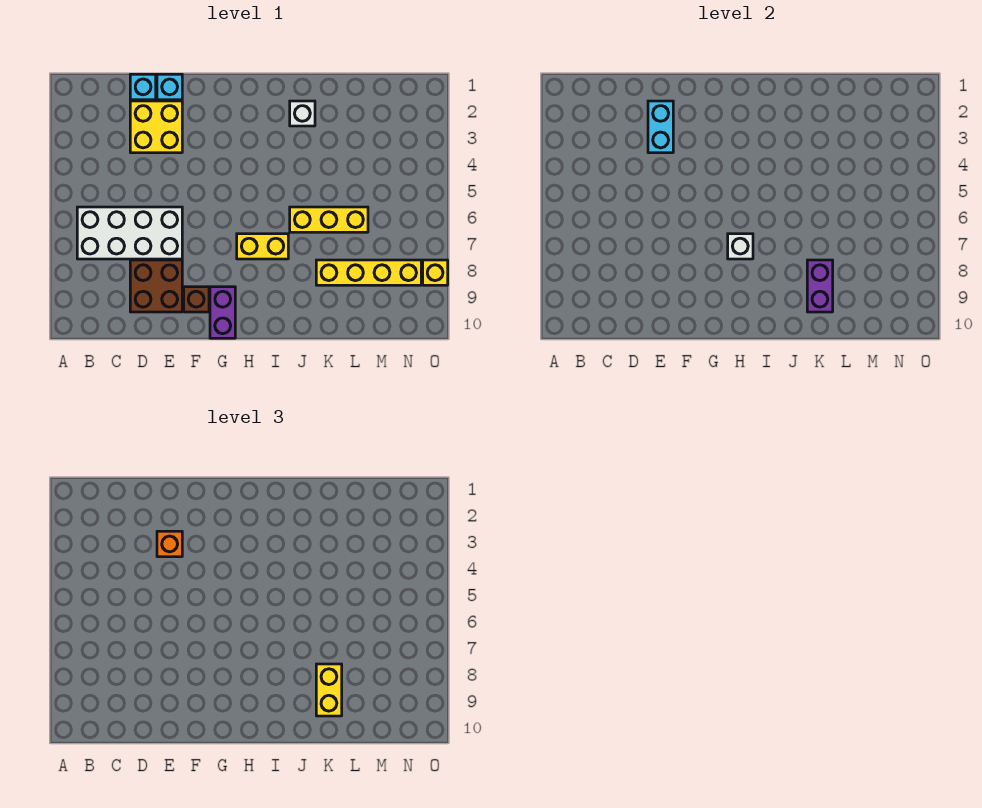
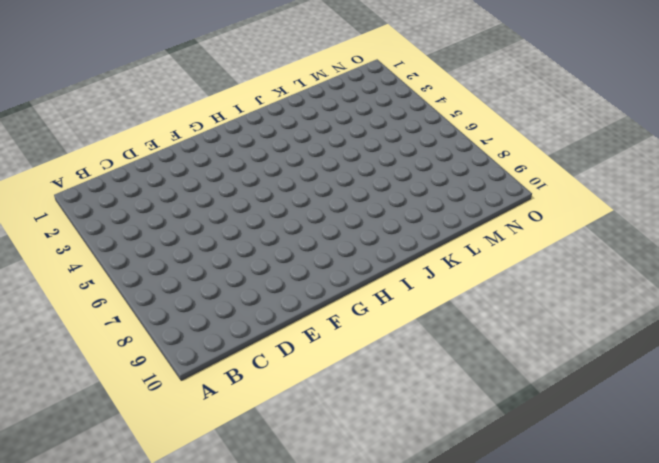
none -> white brick B6:E7 level 1
none -> cyan brick D1 level 1
none -> yellow brick D2:E3 level 1

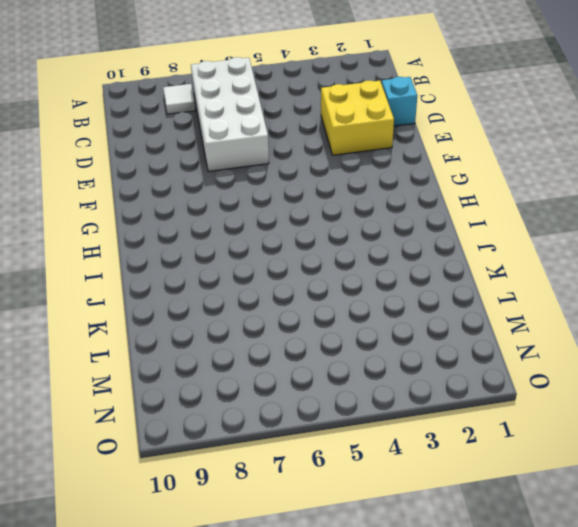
white tile B8 level 1 -> none
none -> brown brick D8:E9 level 1
none -> cyan brick E1 level 1
none -> brown brick F9 level 1

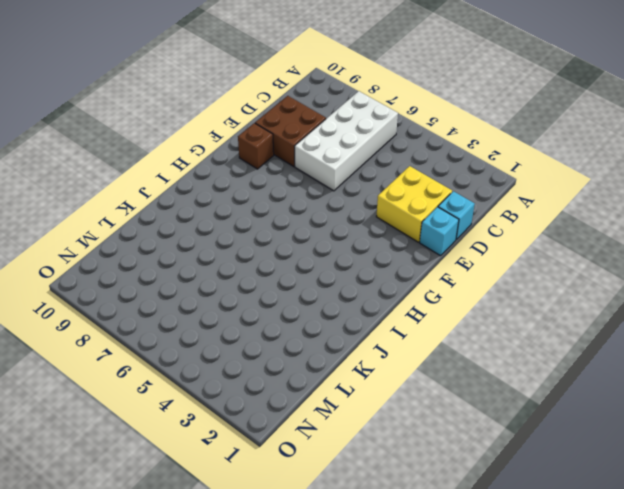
none -> purple brick G9:G10 level 1
none -> yellow brick H7:I7 level 1
none -> white brick J2 level 1

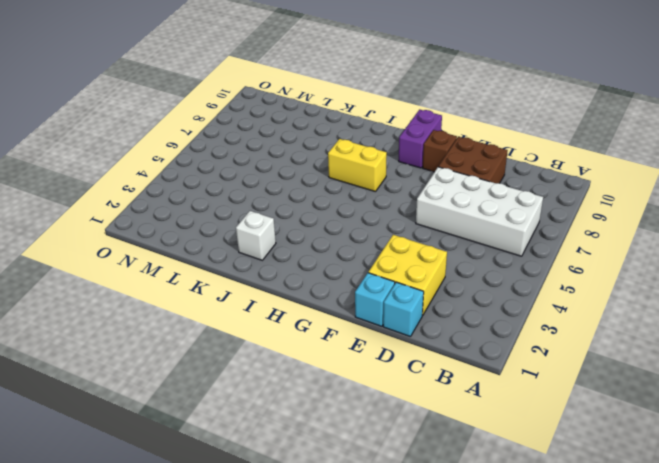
none -> yellow brick J6:L6 level 1
none -> yellow brick K8:N8 level 1
none -> yellow brick O8 level 1

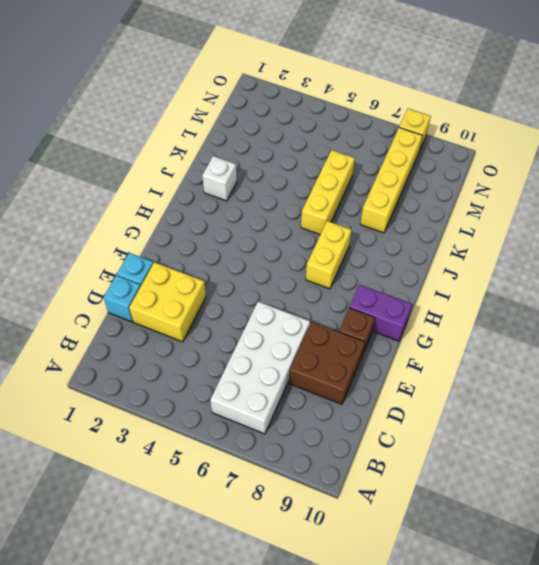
none -> cyan brick E2:E3 level 2
none -> white brick H7 level 2
none -> purple brick K8:K9 level 2

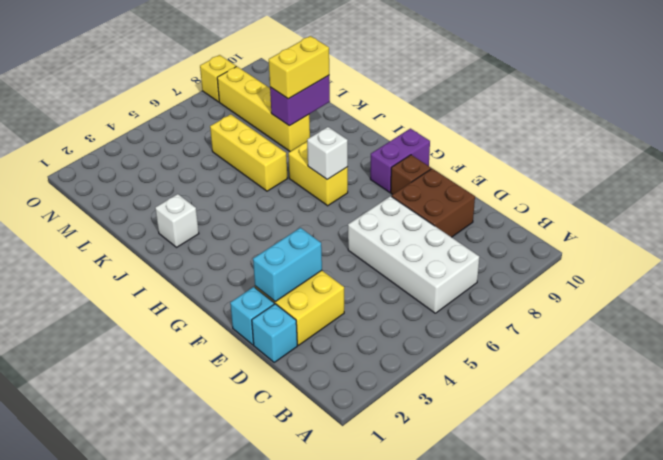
none -> orange brick E3 level 3

